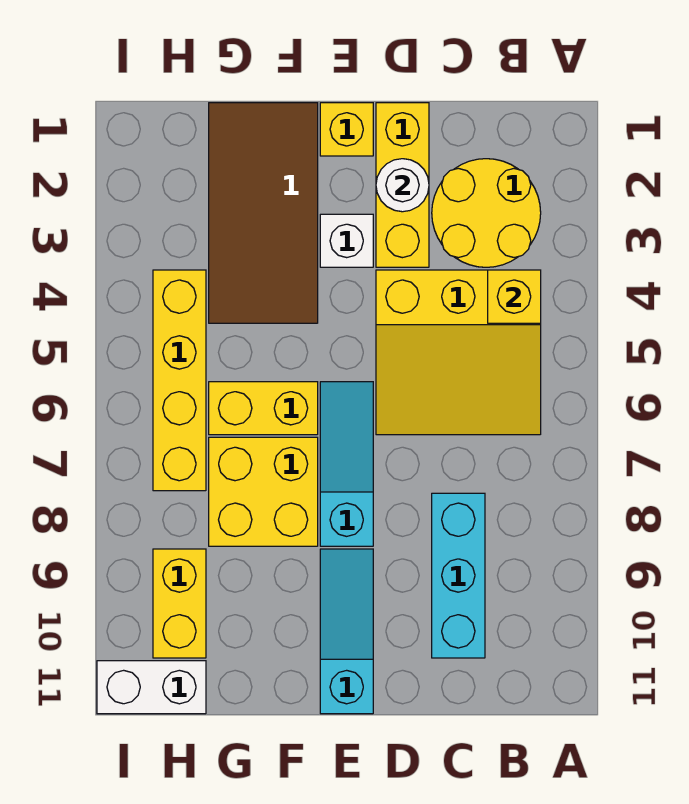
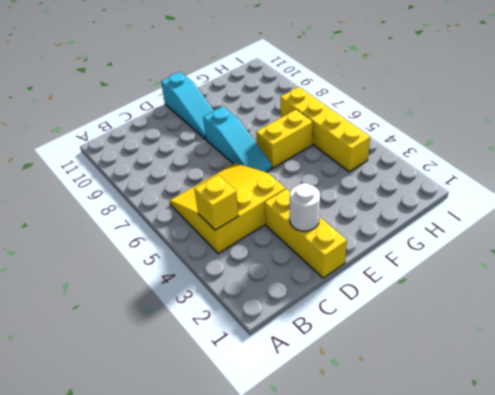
none -> yellow round brick B2:C3 level 1
none -> cyan brick C8:C10 level 1
none -> yellow brick E1 level 1

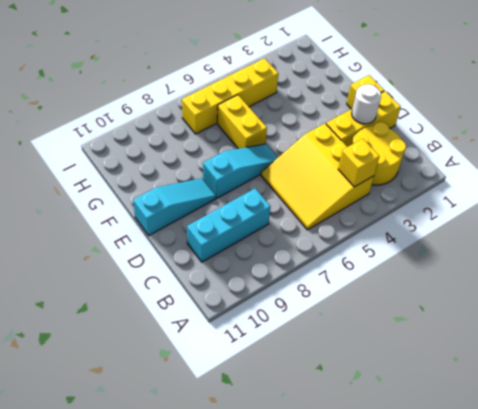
none -> white brick E3 level 1
none -> brown tile F1:G4 level 1
none -> yellow brick F7:G8 level 1

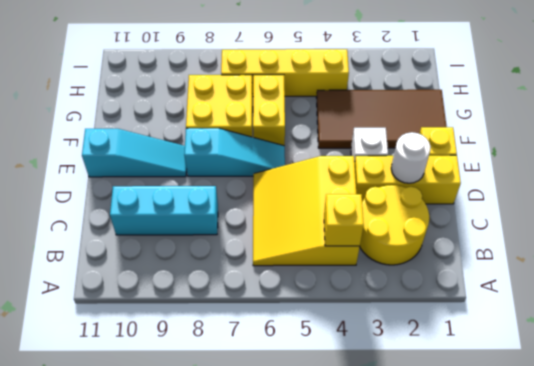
none -> yellow brick H9:H10 level 1
none -> white brick H11:I11 level 1

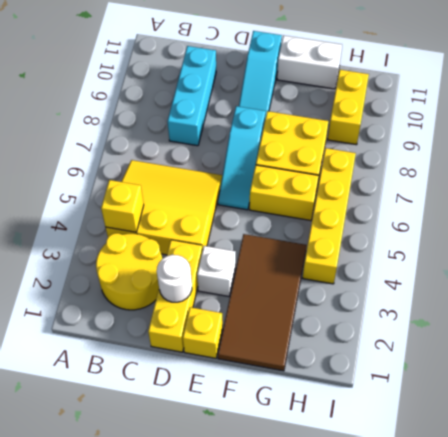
white brick F11:G11 level 1 -> white brick H11:I11 level 1

